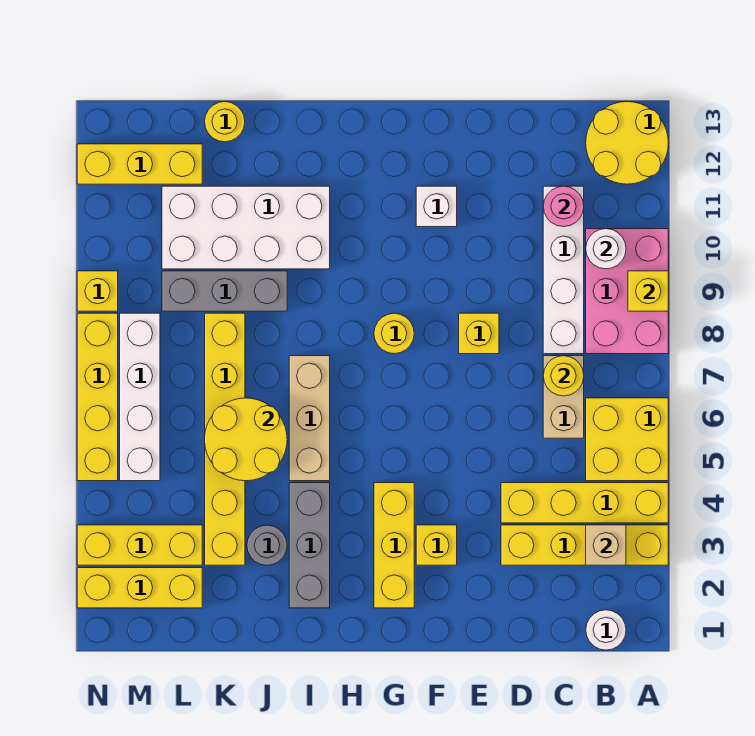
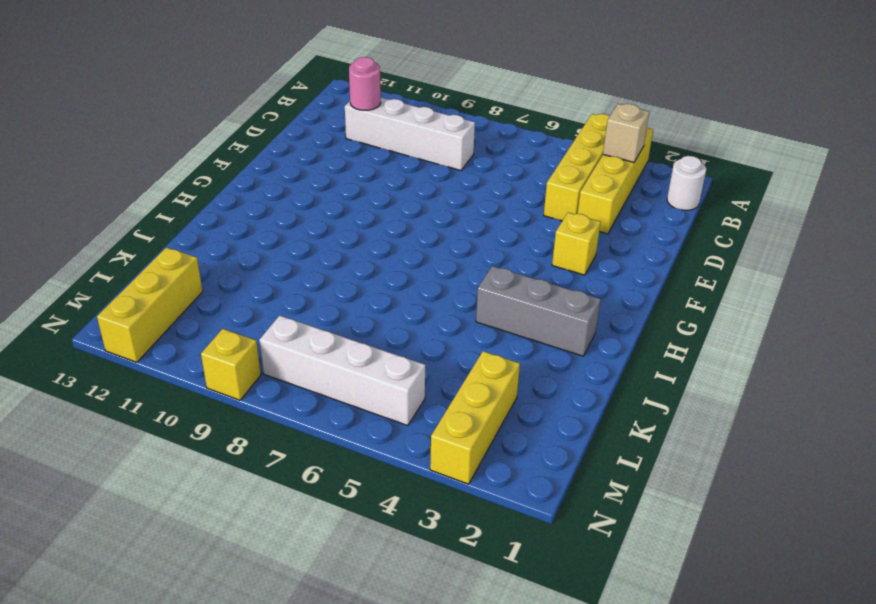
none -> yellow brick A5:B6 level 1
none -> pink brick A8:B10 level 1
none -> yellow round brick A12:B13 level 1
none -> tan brick C6:C7 level 1

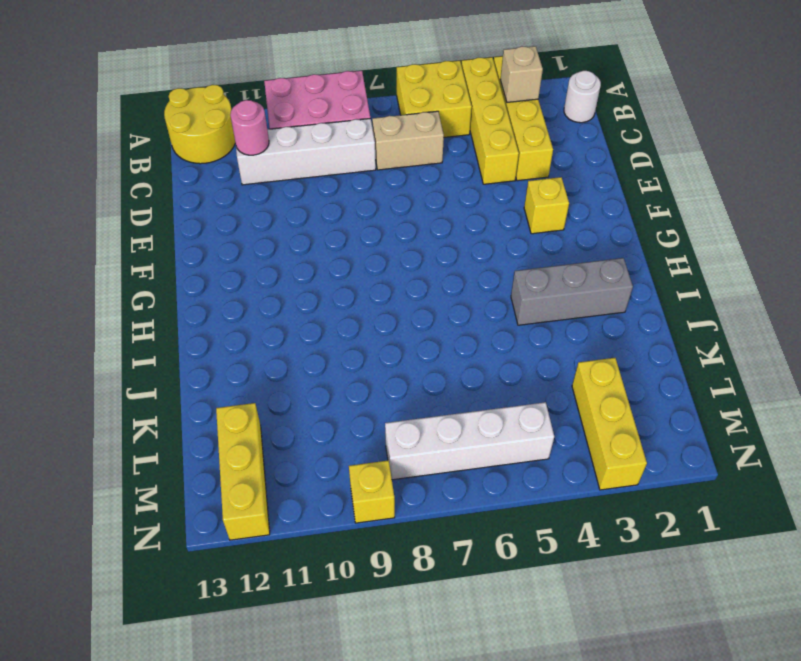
none -> yellow brick E8 level 1
none -> white brick F11 level 1
none -> yellow brick G2:G4 level 1
none -> yellow round brick G8 level 1

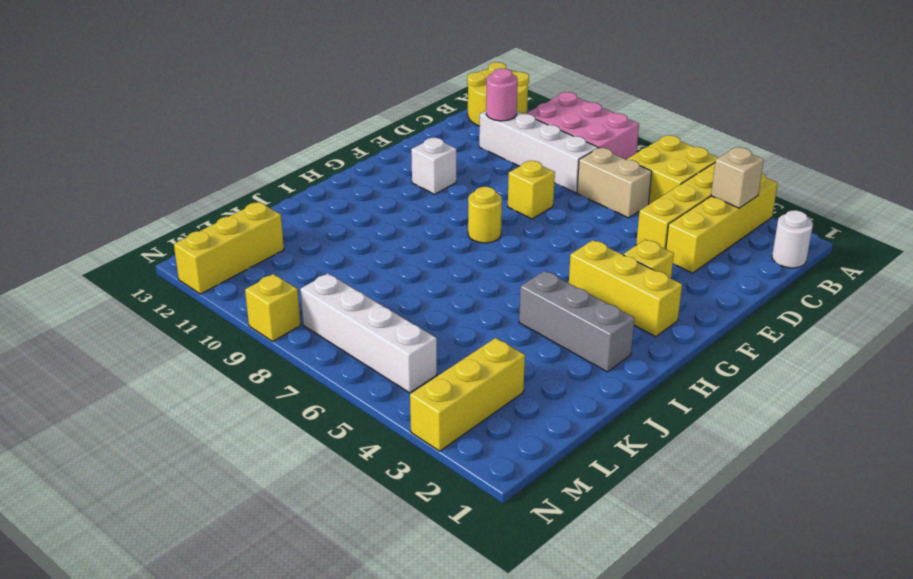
none -> tan brick I5:I7 level 1
none -> white brick I10:L11 level 1
none -> grey round brick J3 level 1
none -> grey brick J9:L9 level 1

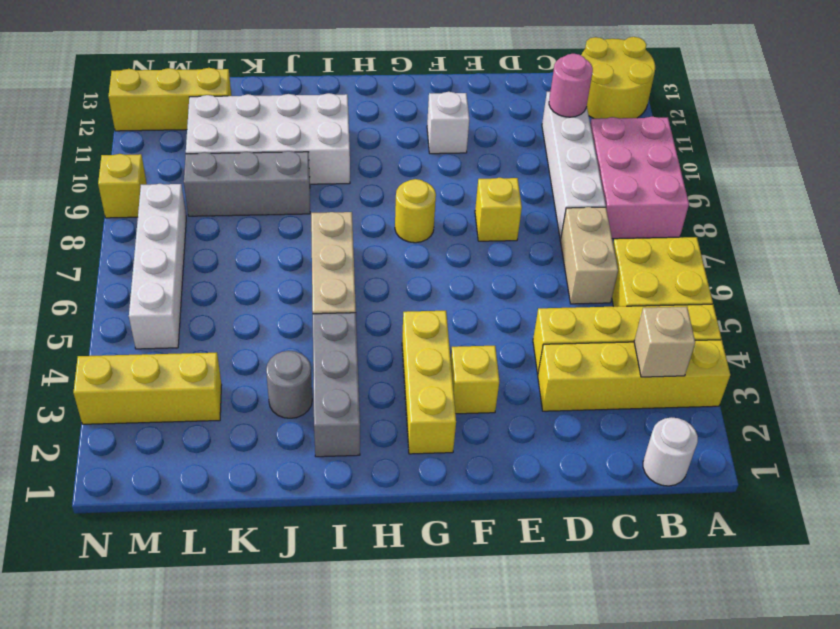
none -> yellow brick K3:K8 level 1
none -> yellow round brick K13 level 1
none -> yellow brick L2:N2 level 1
none -> yellow brick N5:N8 level 1

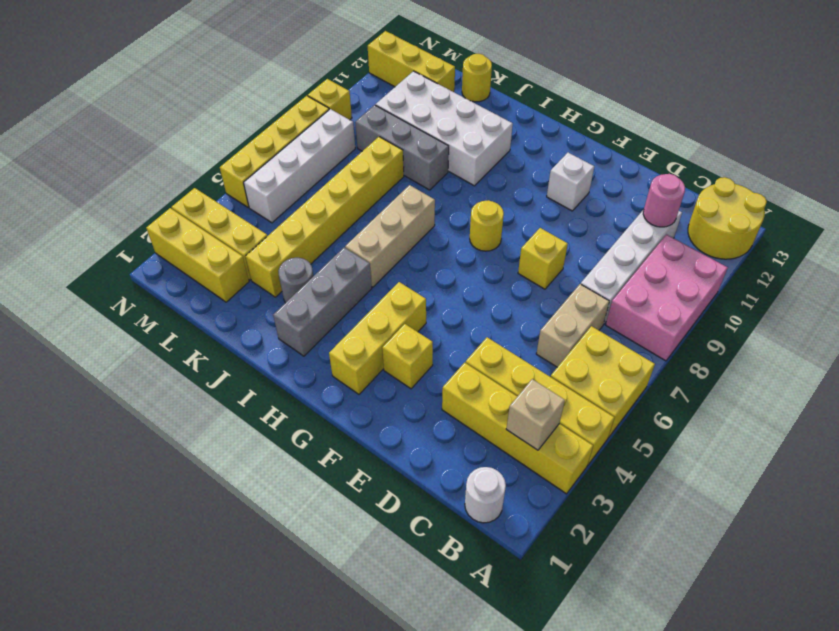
none -> yellow brick A9 level 2
none -> white round brick B10 level 2
none -> yellow round brick C7 level 2
none -> yellow round brick J5:K6 level 2

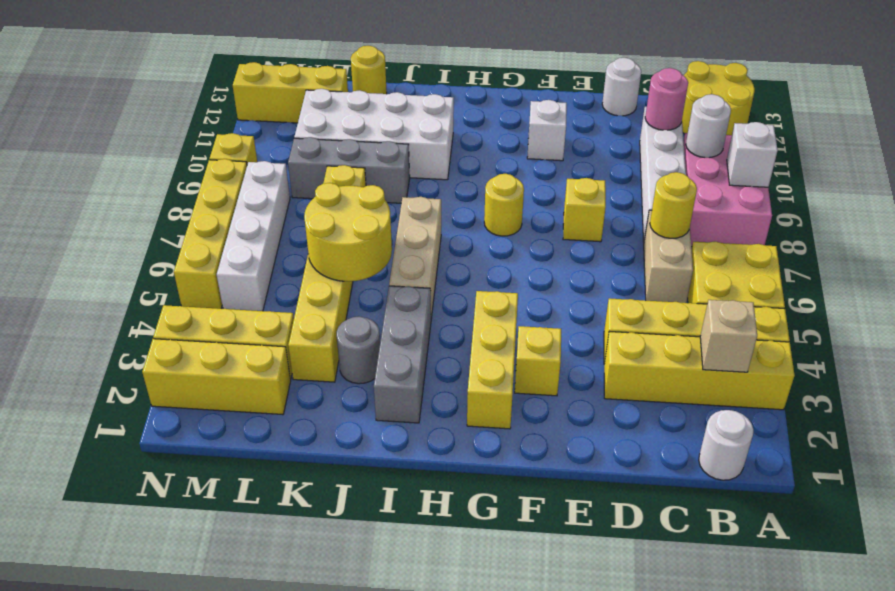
white brick A9 level 2 -> yellow brick A9 level 2
white round brick D13 level 1 -> none

